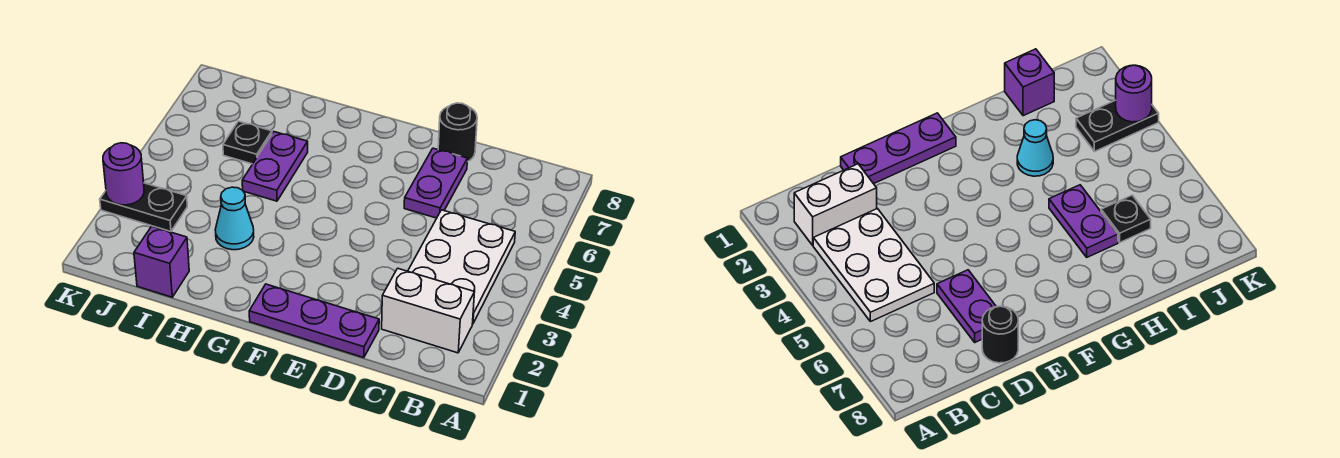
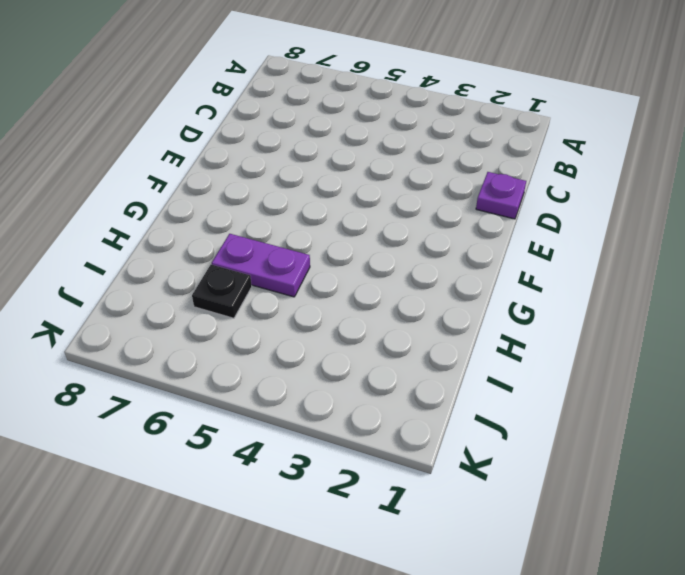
purple plate D1 level 1 -> purple plate D1:F1 level 1
none -> white brick B2:C2 level 1
none -> white plate B3:C5 level 1

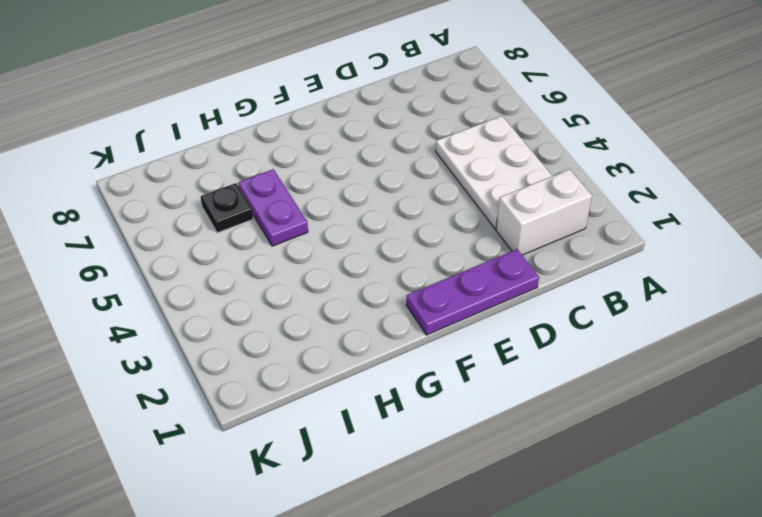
none -> purple plate D6:D7 level 1
none -> black round brick D8 level 1

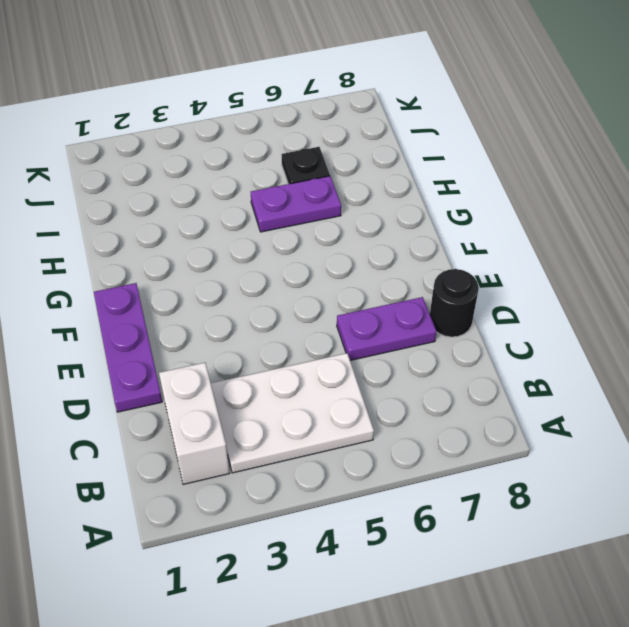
none -> cyan cone H3 level 1
none -> purple brick I1 level 1

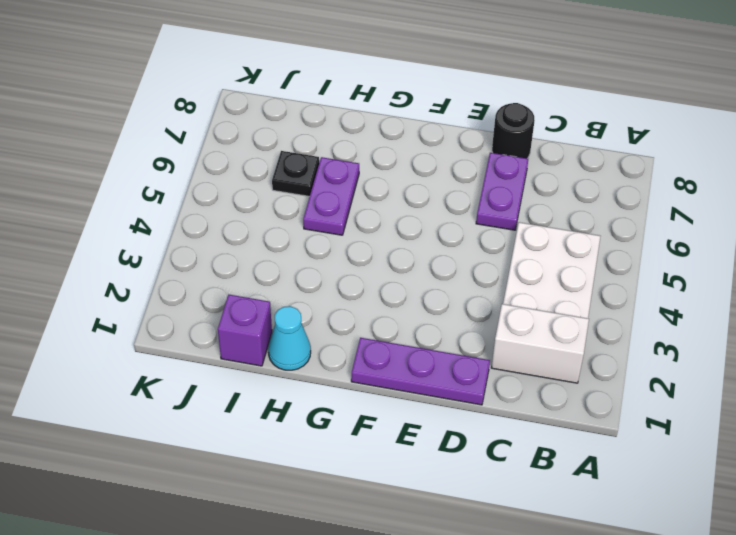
cyan cone H1 level 1 -> cyan cone H3 level 1
none -> black plate J3:K3 level 1
none -> purple round brick K3 level 2

